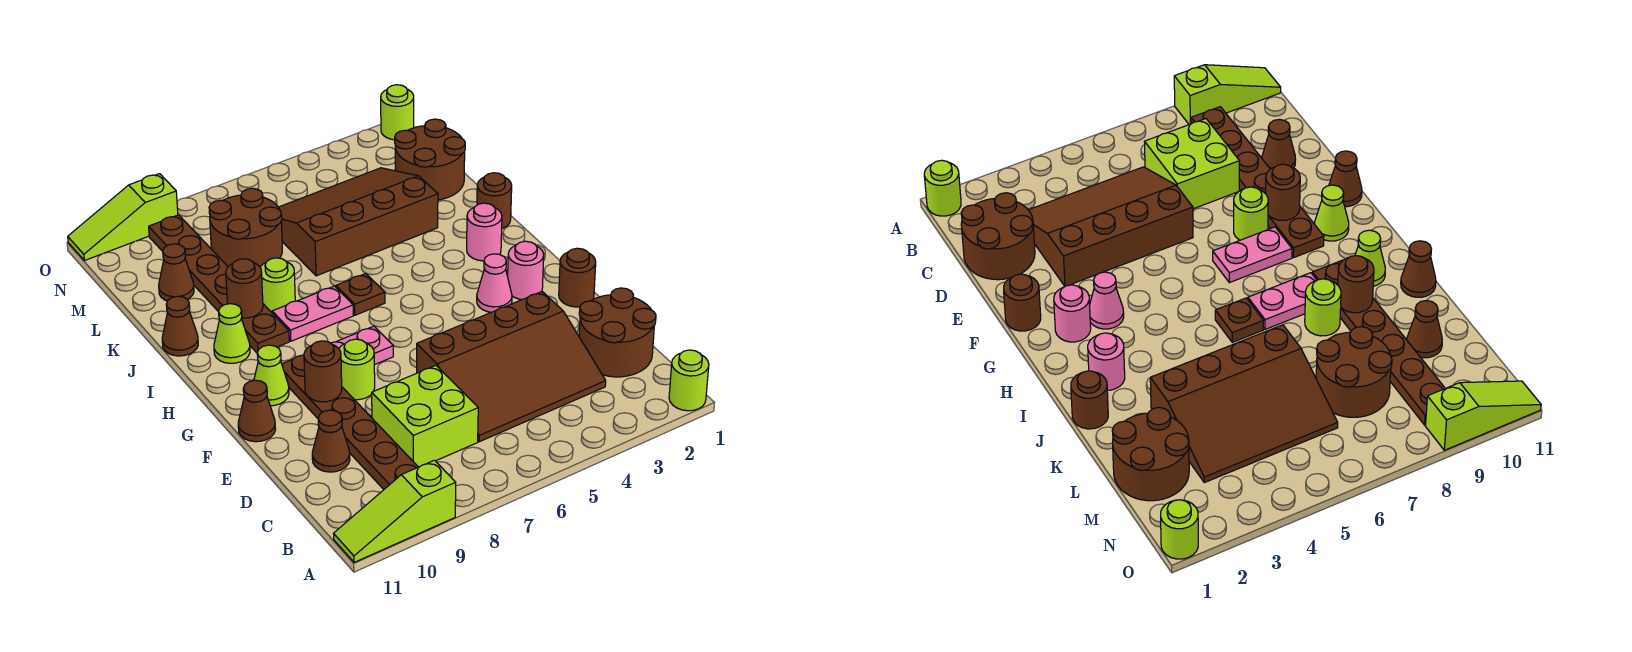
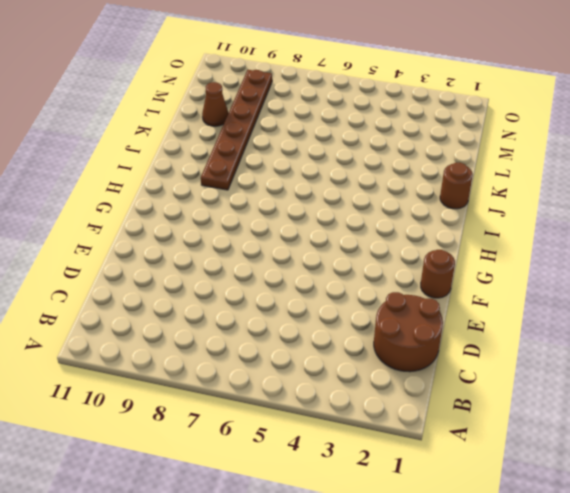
none -> lime round brick A1 level 1
none -> lime slope A9:A11 level 1 top 9
none -> brown plate B9:G9 level 1
none -> brown slope C3:E6 level 1 top E

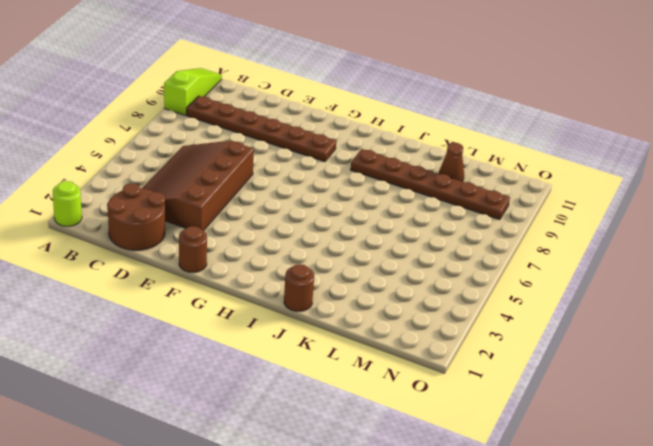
none -> lime brick C7:D8 level 1
none -> brown cone D10 level 1
none -> lime round brick F8 level 1
none -> brown cone F11 level 1

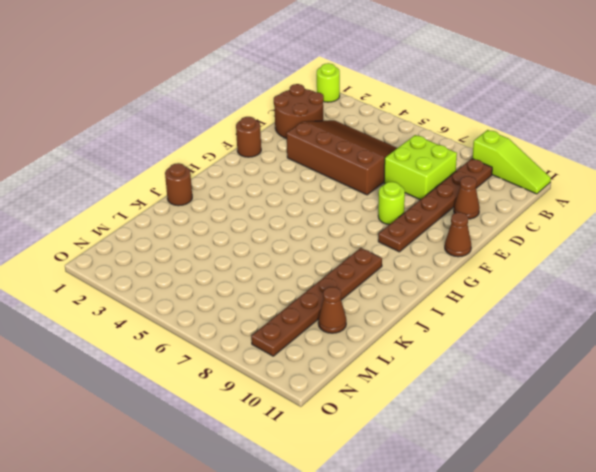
none -> pink round brick G2 level 1
none -> pink cone G3 level 1
none -> pink plate G7:G8 level 1
none -> lime cone G10 level 1

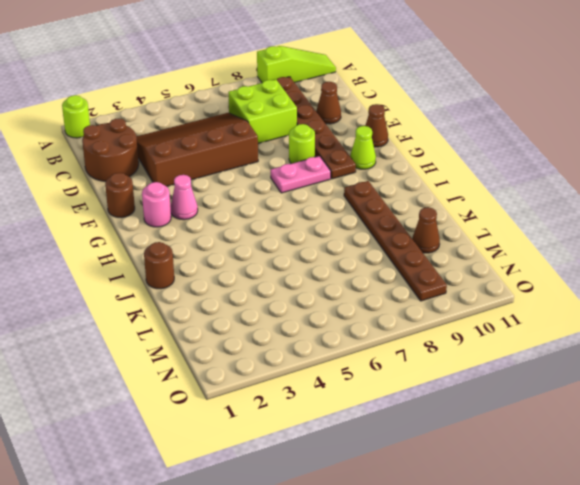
none -> pink round brick I2 level 1
none -> brown plate I6 level 1
none -> pink plate I7:I8 level 1
none -> lime cone I10 level 1

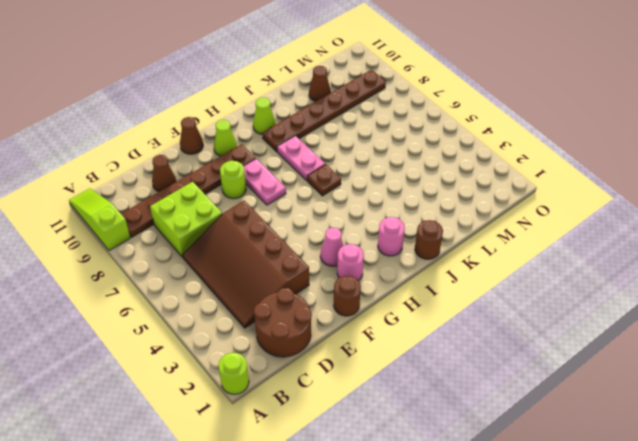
none -> lime round brick J8 level 1
none -> brown cone J11 level 1
none -> brown slope K3:M6 level 1 top K
none -> brown round brick L1:M2 level 1

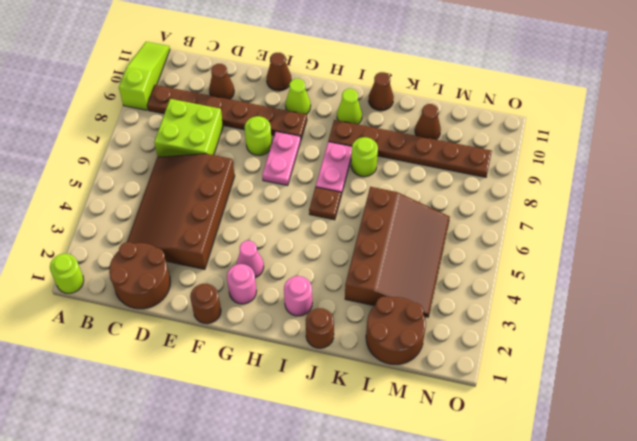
none -> brown round brick L7:M8 level 1
none -> lime round brick O1 level 1
none -> lime slope O9:O11 level 1 top 9
none -> brown round brick F9 level 2

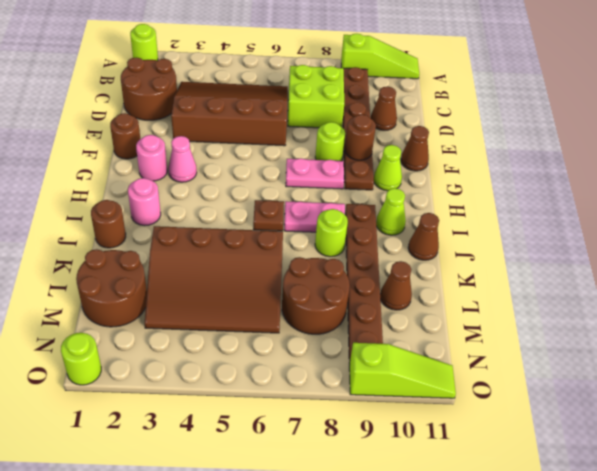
none -> brown round brick J9 level 2

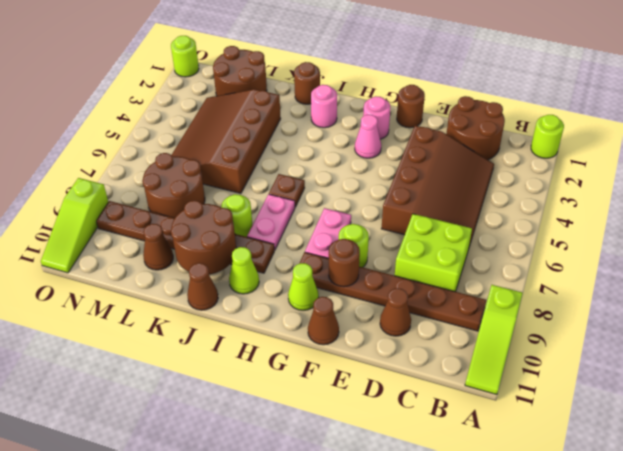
brown round brick J9:K10 level 2 -> brown round brick J9 level 2

